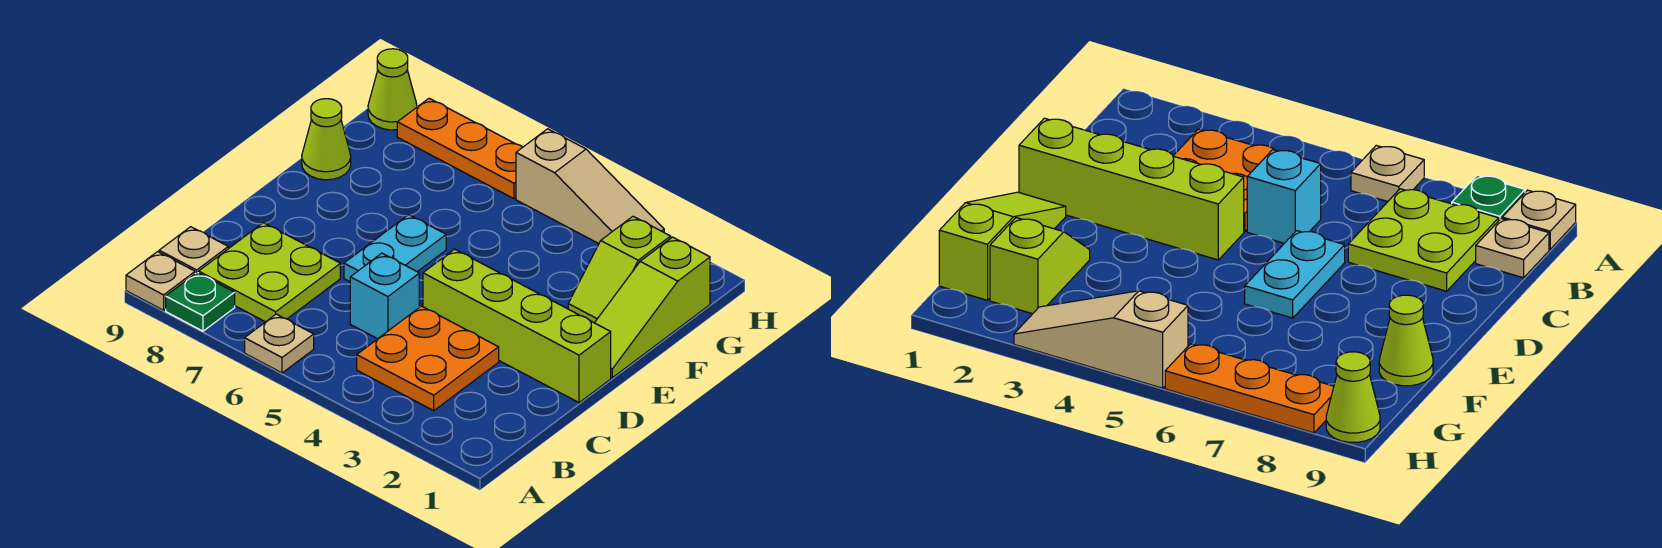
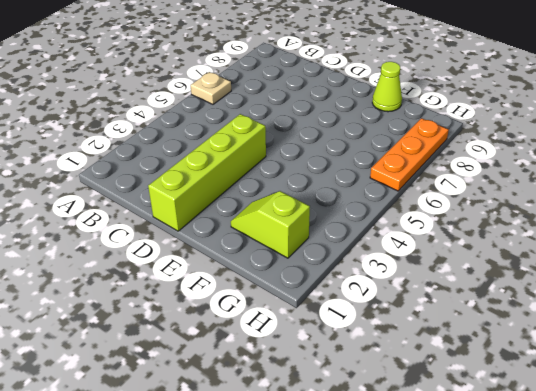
none -> green plate A8 level 1
none -> tan plate A9 level 1
none -> orange plate B3:C4 level 1

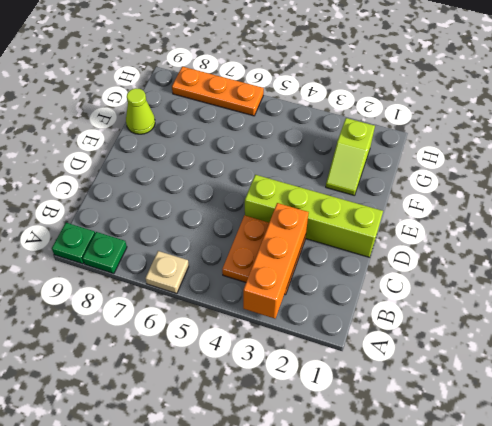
orange brick A3:C3 level 2 -> none
green plate A9 level 1 -> tan plate A9 level 1
none -> lime plate B7:C8 level 1
none -> tan plate B9 level 1
none -> cyan brick C5 level 1

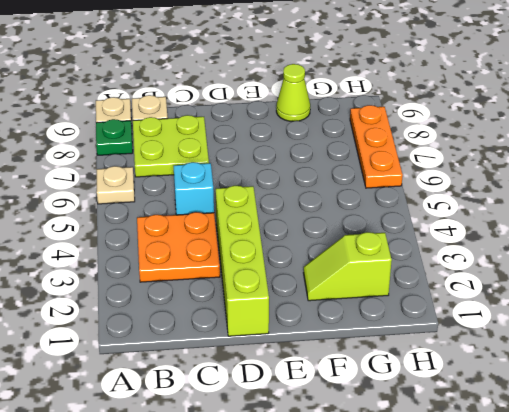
none -> cyan plate D6:E6 level 1
none -> lime slope E1:G1 level 1 top G
none -> tan slope H3:H5 level 1 top 5

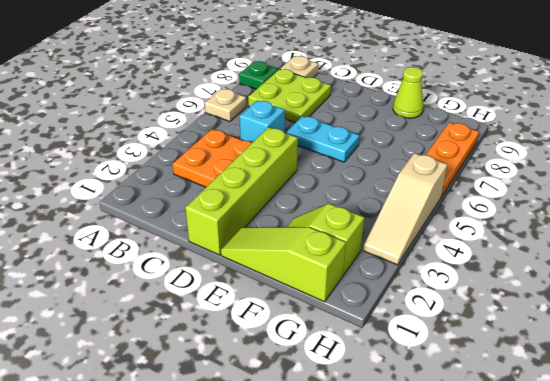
none -> tan plate A9 level 1
none -> lime cone H9 level 1

